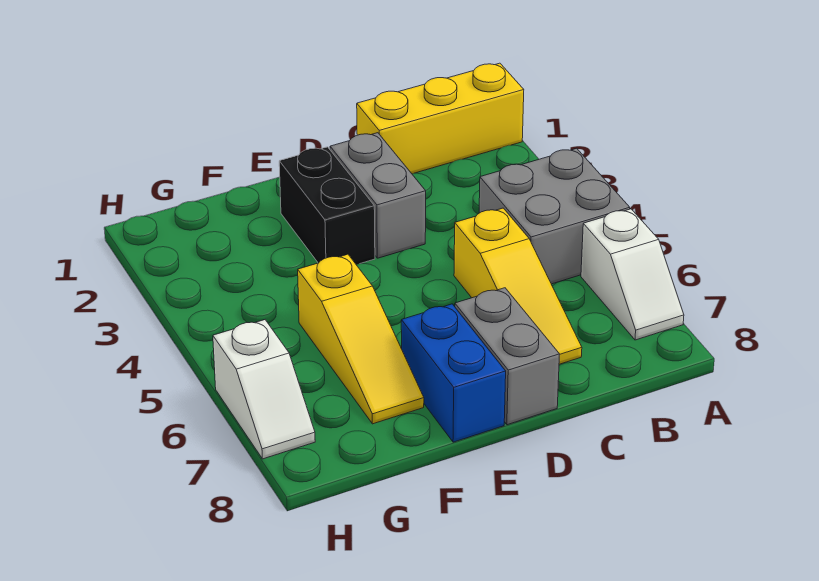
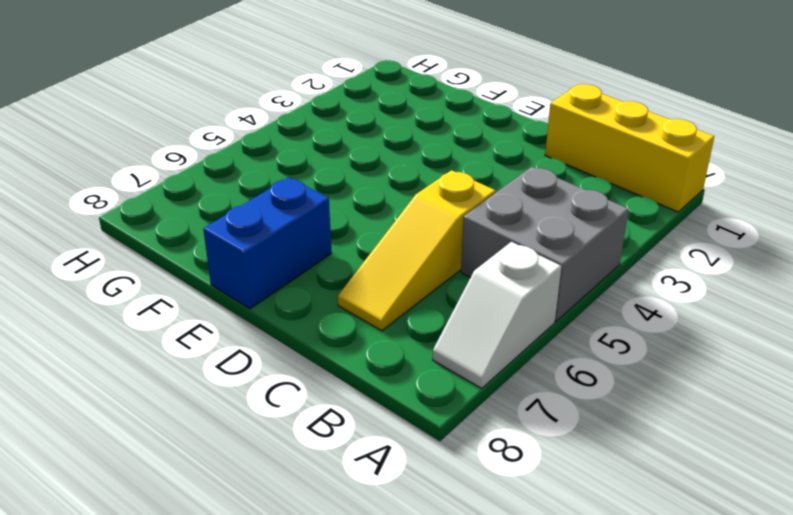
none -> grey brick D2:D3 level 1
none -> grey brick D7:D8 level 1

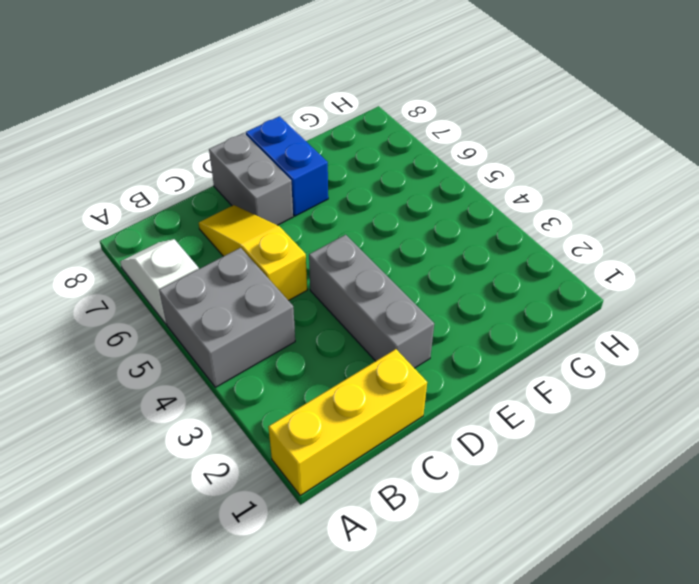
grey brick D2:D4 level 1 -> grey brick D2:D3 level 1
none -> black brick E2:E3 level 1
none -> yellow slope F5:F7 level 1 top 5

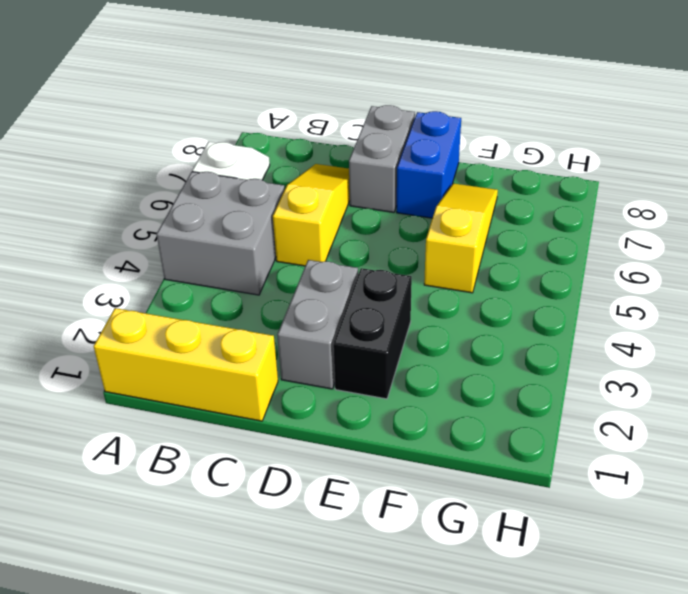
none -> white slope H6:H7 level 1 top 6

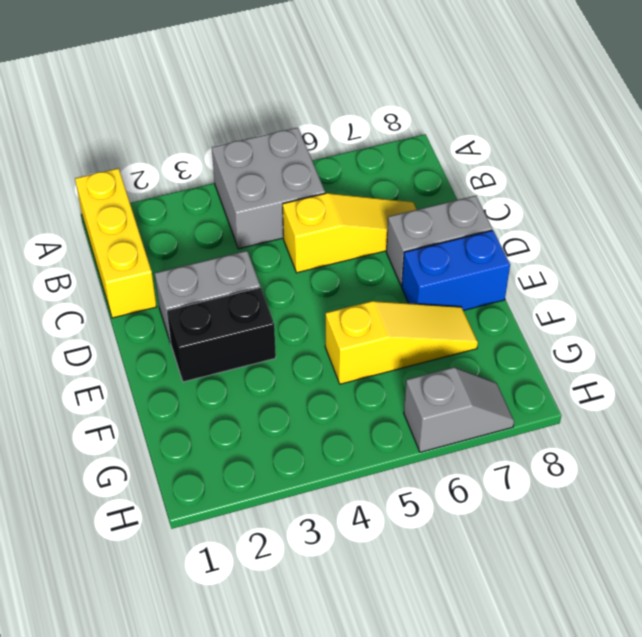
grey slope H6:H7 level 1 top 6 -> white slope H6:H7 level 1 top 6
none -> white slope A6:A7 level 1 top 6

